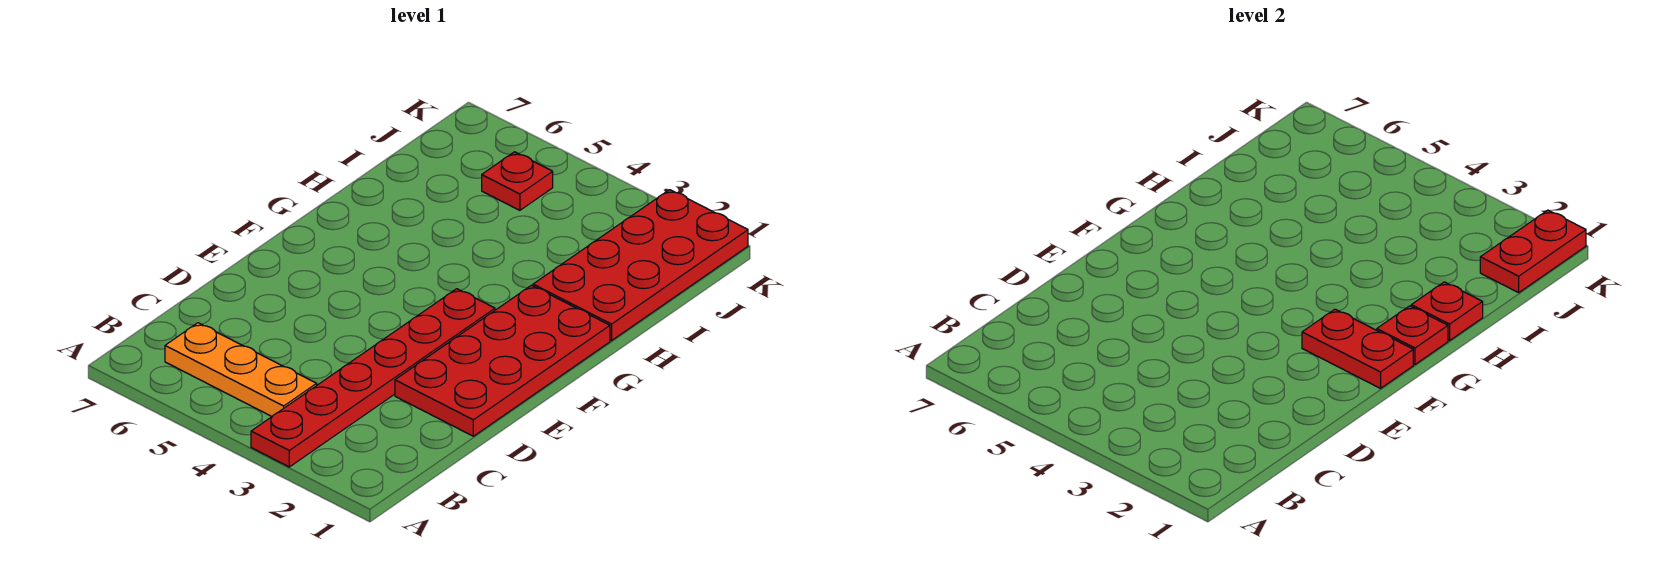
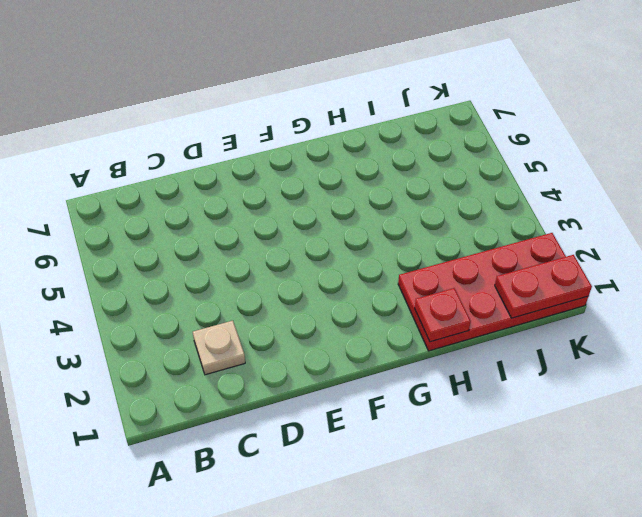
tan plate C2 level 1 -> none
none -> red plate A3:F3 level 1
none -> orange plate B4:B6 level 1

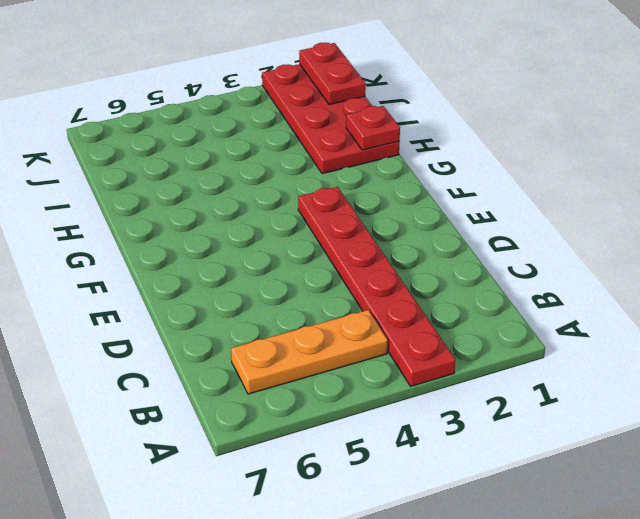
none -> red plate D1:G2 level 1
none -> red plate J5 level 1

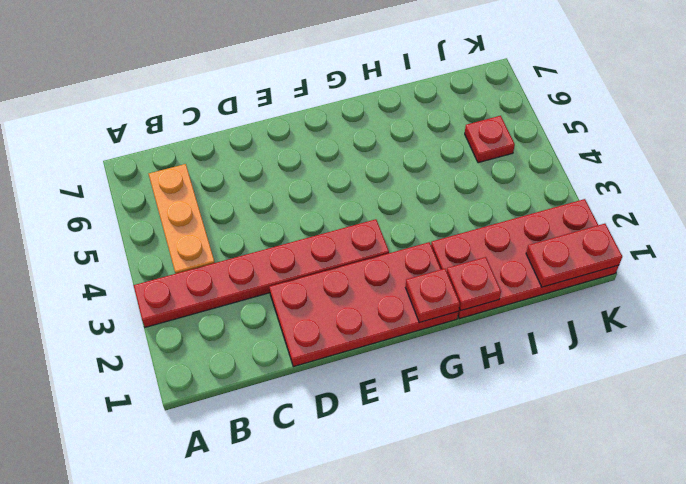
none -> red plate F1:F2 level 2

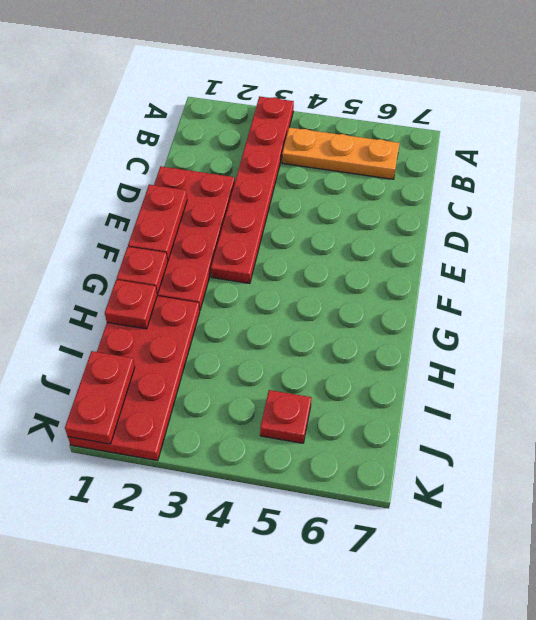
red plate E1:F1 level 2 -> red plate F1:F2 level 2

